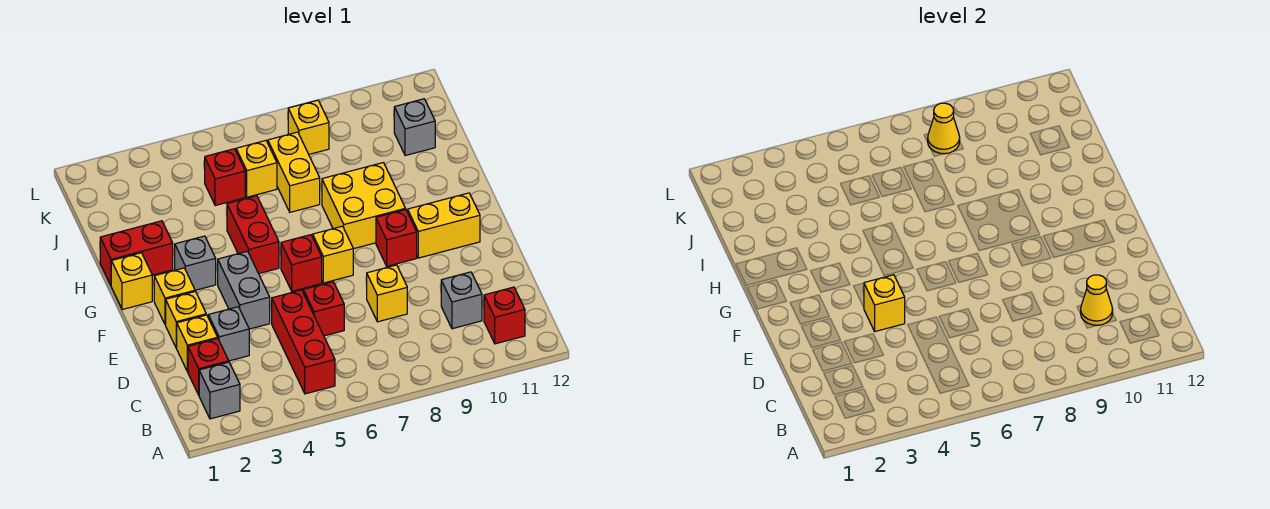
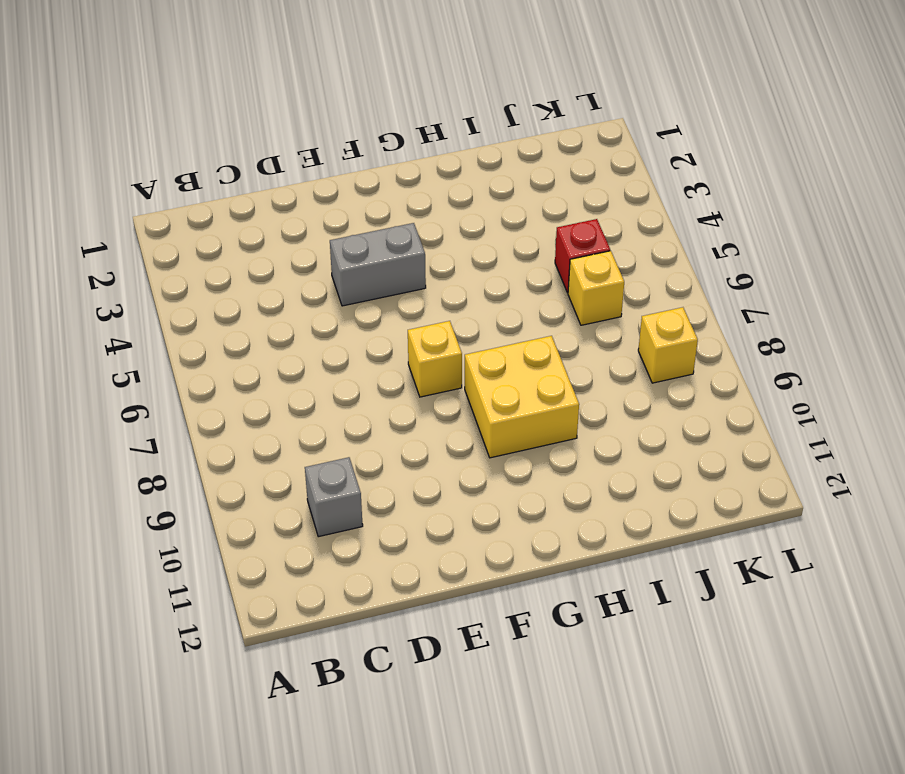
none -> grey brick B2 level 1
none -> red brick B5:D5 level 1
none -> red brick B11 level 1

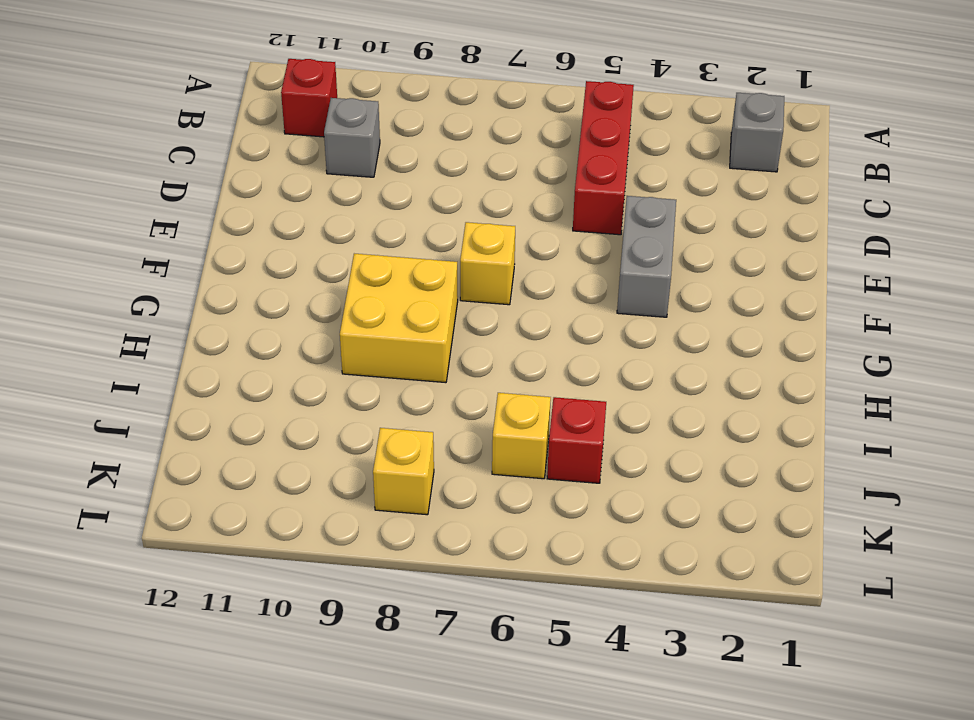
none -> red brick C2 level 1
none -> yellow brick D2 level 1
none -> grey brick D3 level 1

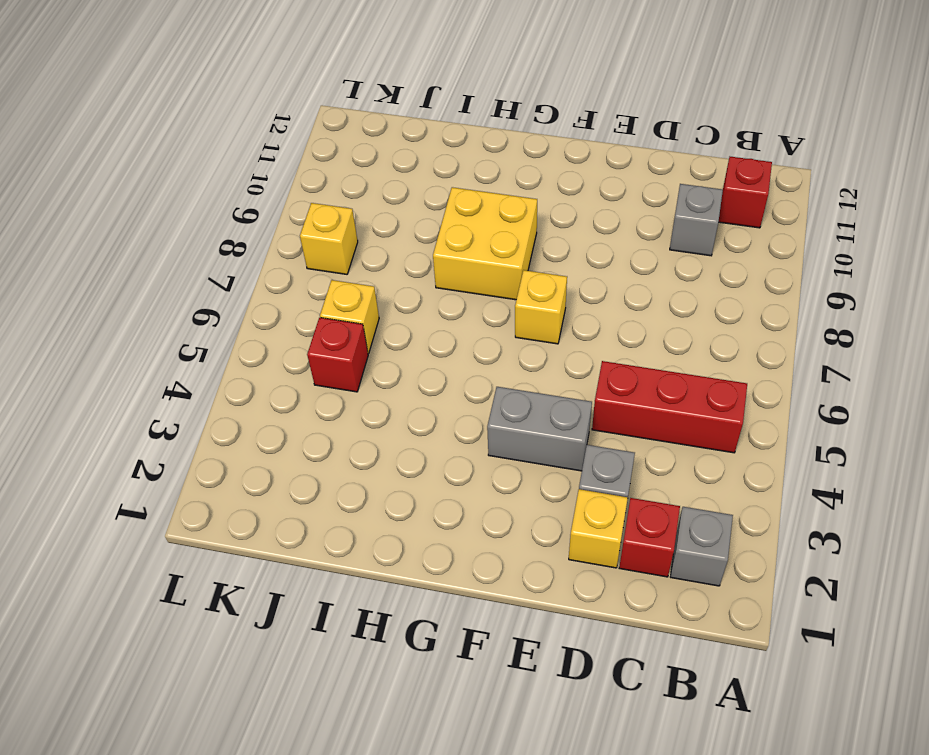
none -> red brick D6 level 1
none -> yellow brick D8 level 1
none -> yellow brick E2 level 1

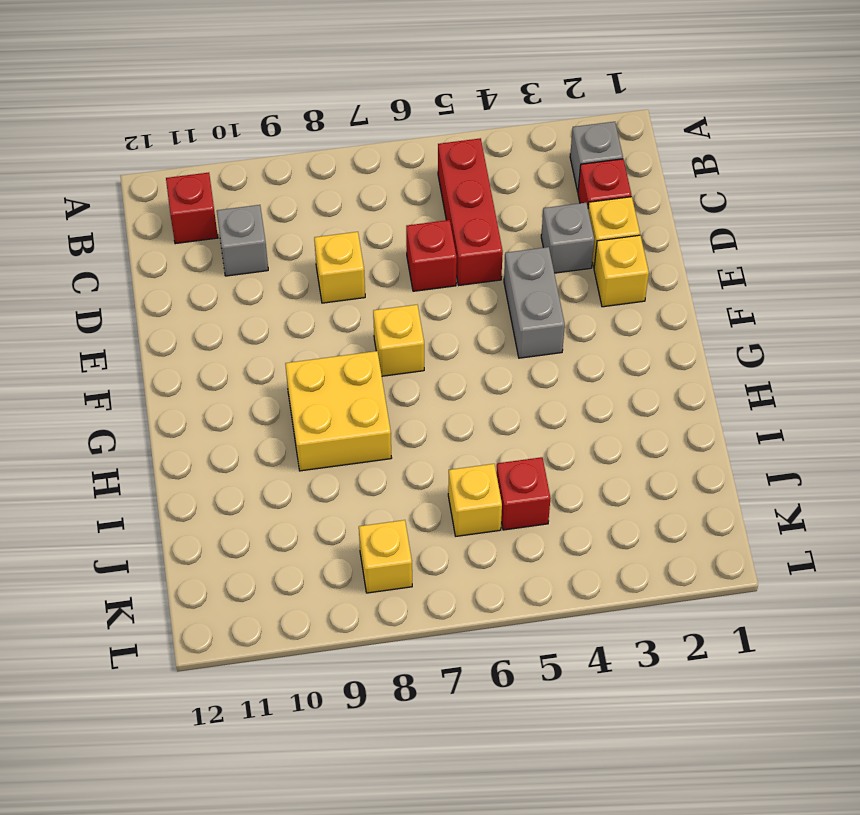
none -> yellow brick F2 level 1
none -> red brick F6 level 1
none -> red brick F9 level 1

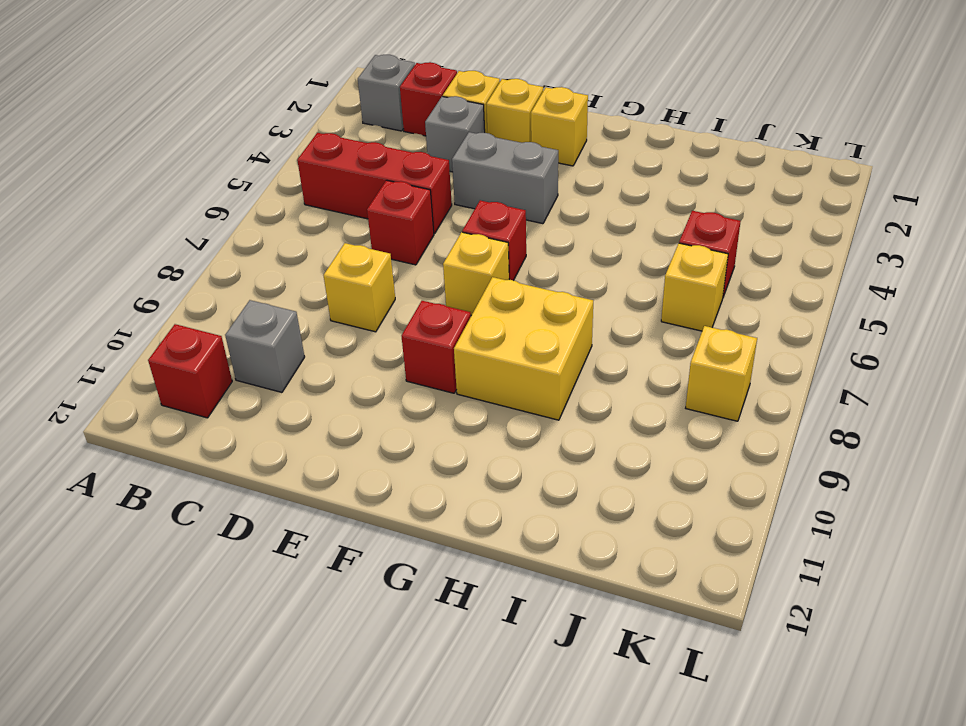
none -> yellow brick F10:F11 level 1
none -> yellow brick G1 level 1
none -> grey brick G3 level 1

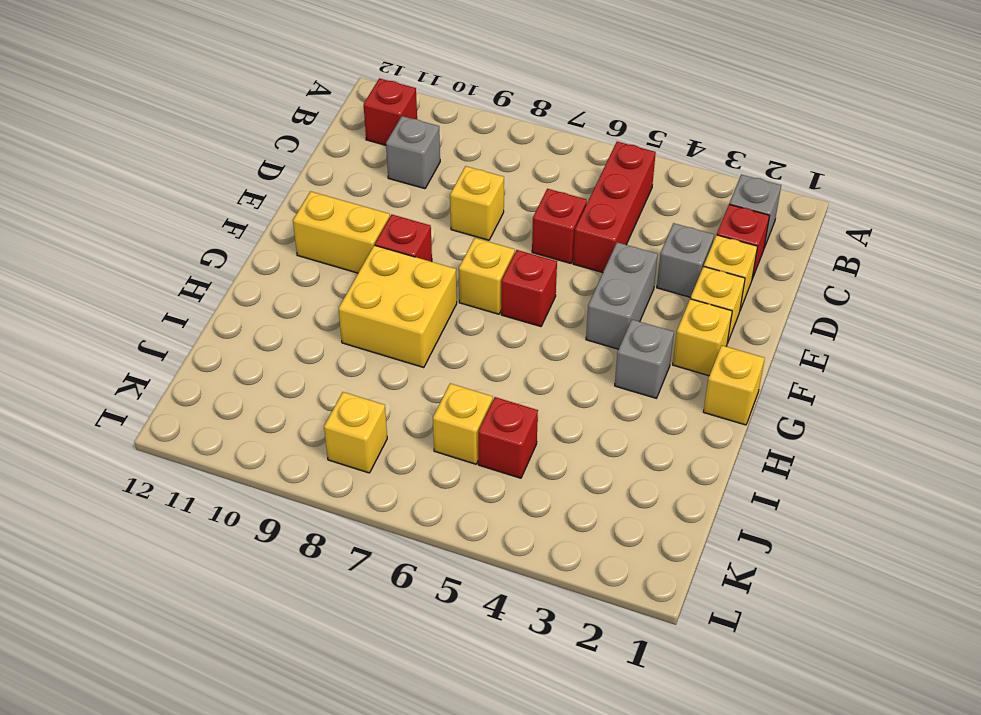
none -> red brick G5:H5 level 1
none -> red brick H1:H2 level 1
none -> yellow brick I7:J7 level 1

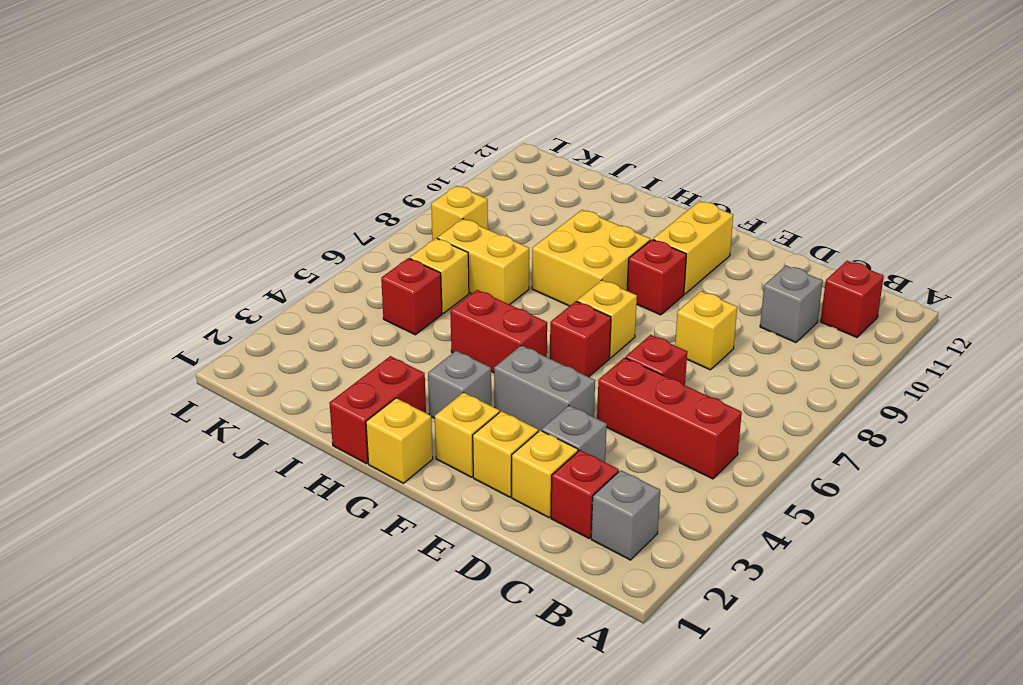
none -> grey brick J11 level 1
none -> yellow cone C10 level 2
none -> yellow brick E4 level 2

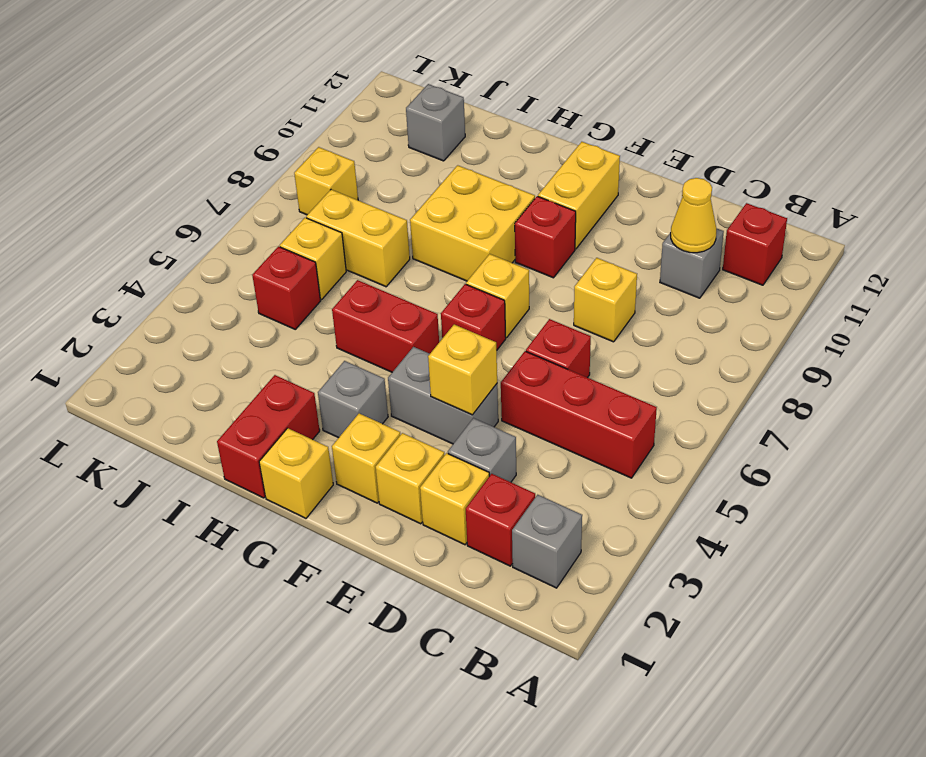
none -> yellow cone K8 level 2

